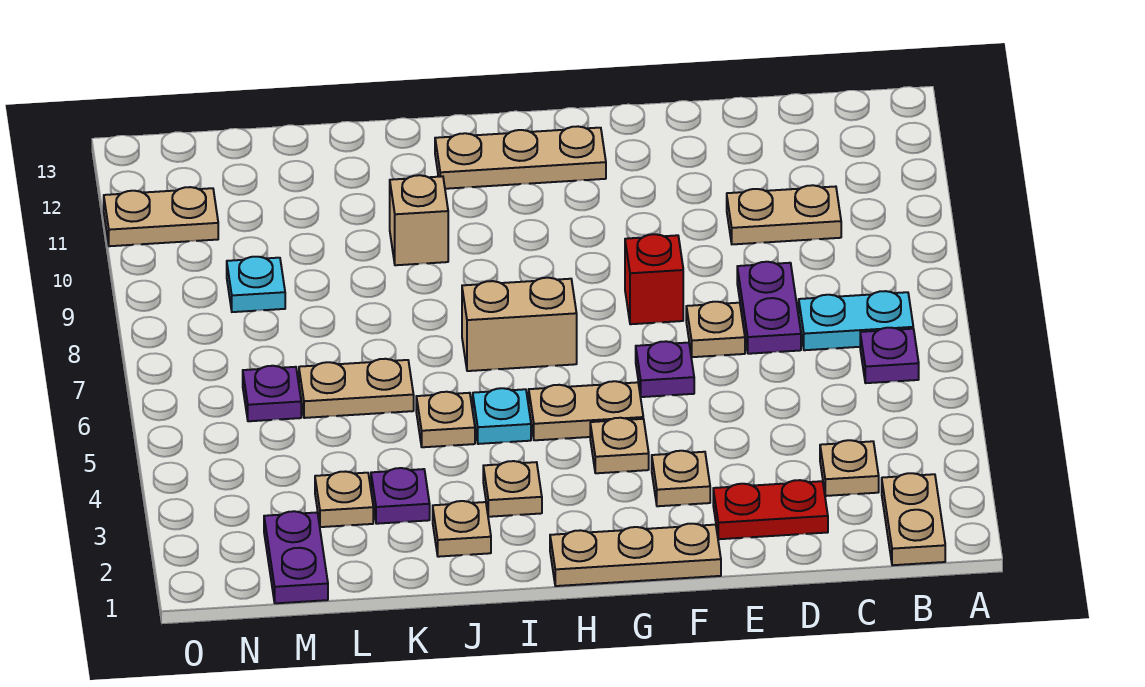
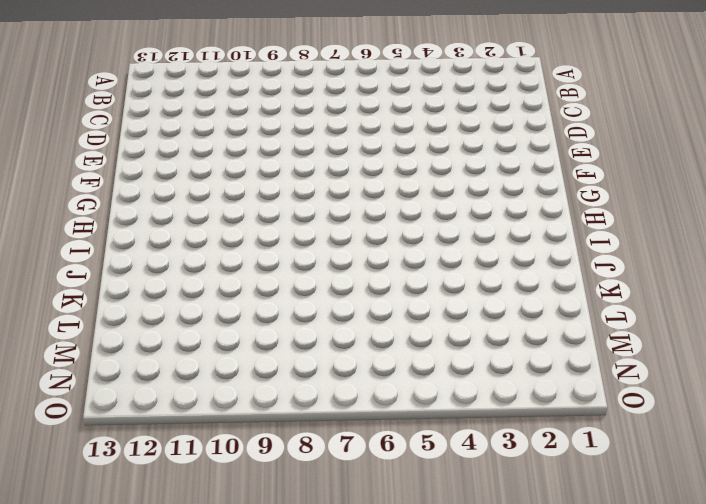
none -> tan plate B1:B2 level 1
none -> purple plate B6 level 1
none -> cyan plate B7:C7 level 1

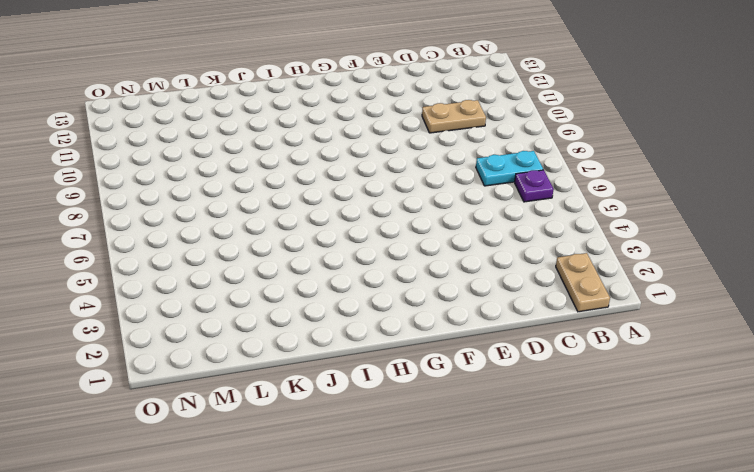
none -> tan plate C3 level 1
none -> red plate D2:E2 level 1
none -> purple plate D7:D8 level 1

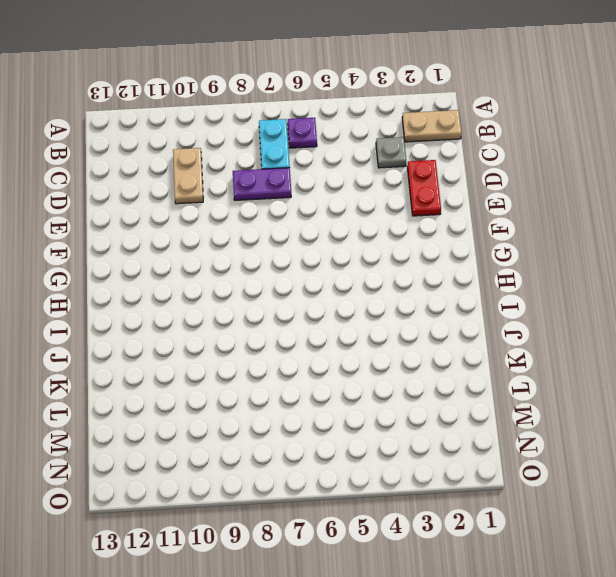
grey plate C3 level 1 -> tan plate C3 level 1
none -> tan plate E7 level 1
none -> tan plate F1:H1 level 1
none -> tan plate F3 level 1

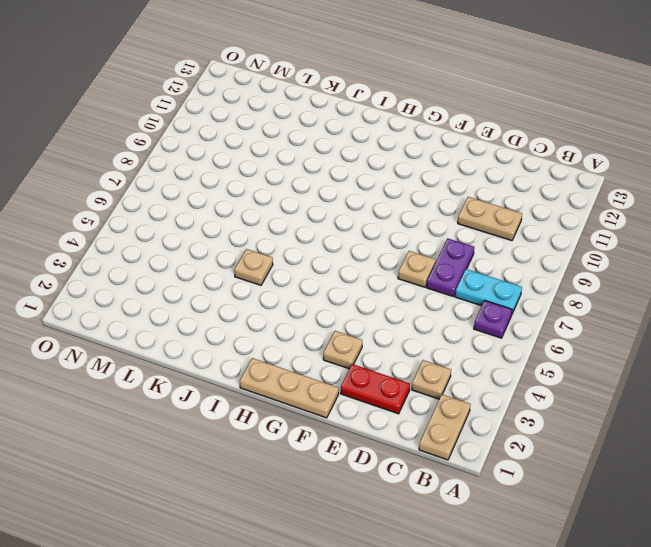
none -> purple plate F6 level 1
none -> red brick F8 level 1
none -> tan plate G4 level 1

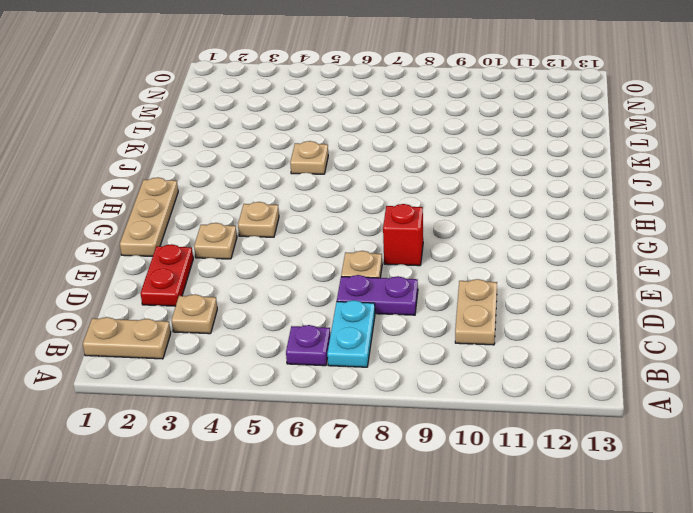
none -> purple plate F6 level 1
none -> tan plate G5:H5 level 1
none -> tan plate G12:I12 level 1

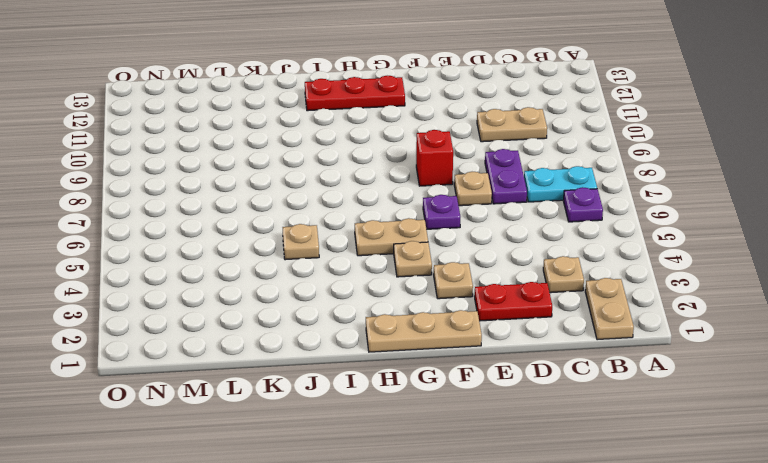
red plate G12:I12 level 1 -> tan plate G12:I12 level 1
none -> tan brick H7:I7 level 1
none -> tan plate I3 level 1
none -> cyan plate I5 level 1

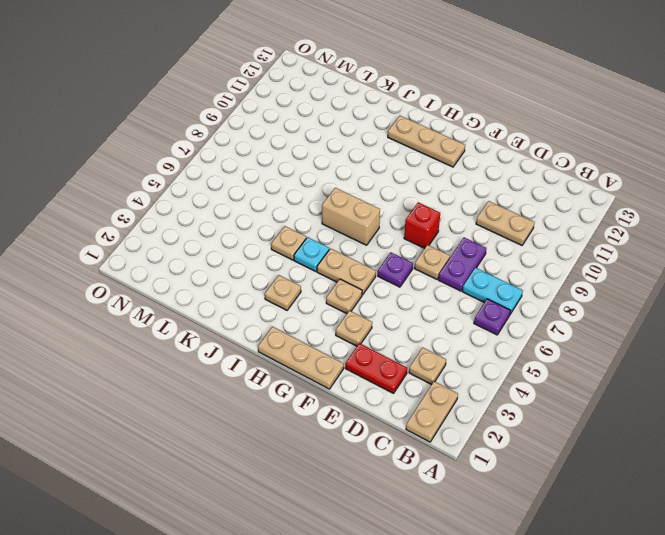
none -> tan plate J2 level 1
none -> tan brick J10 level 1
none -> purple plate K3 level 1

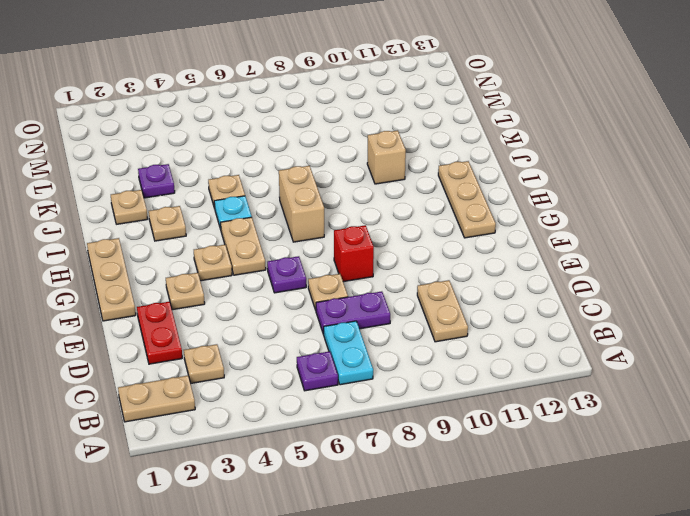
none -> tan plate K6:L6 level 1
none -> tan plate L3 level 1
none -> purple plate M1:M2 level 1

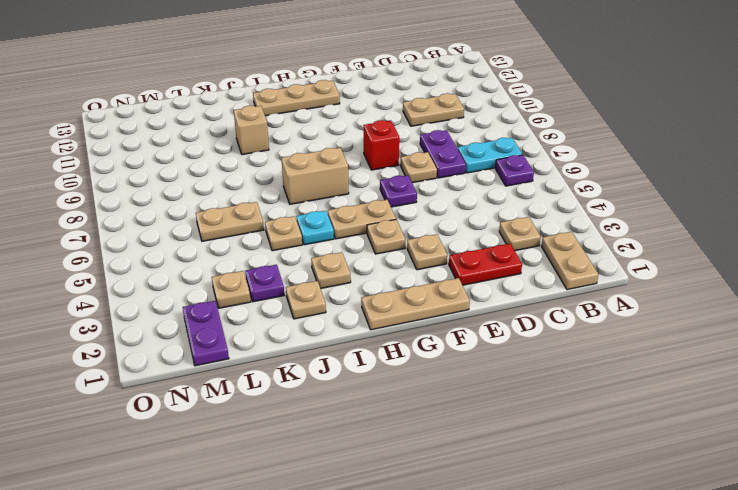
none -> purple plate M6 level 1
none -> cyan plate M9 level 1
none -> tan plate N11:O11 level 1

